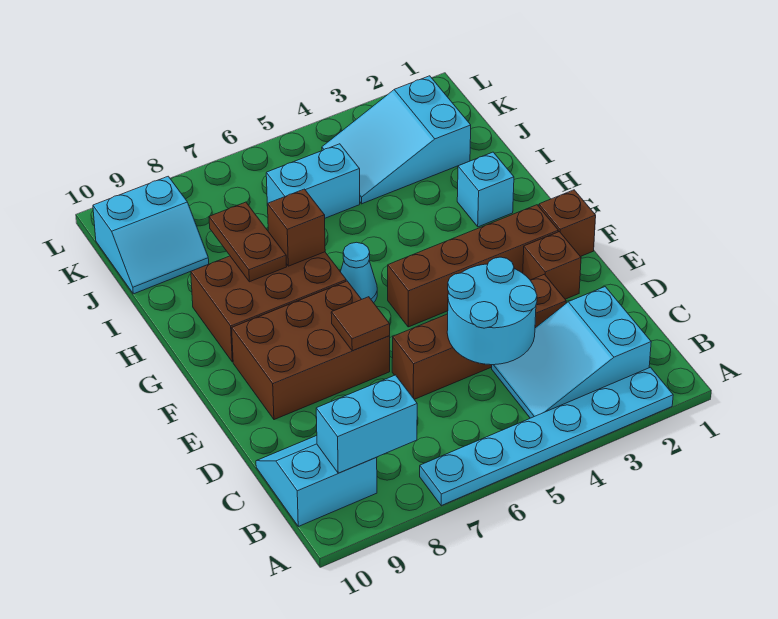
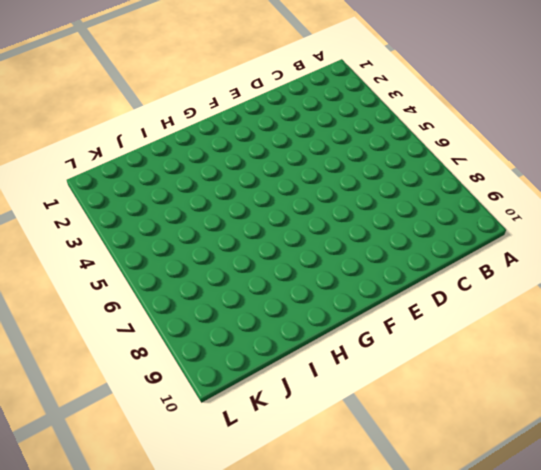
none -> cyan plate A2:A7 level 1
none -> cyan slope B2:C4 level 1 top 2
none -> cyan slope B9:C10 level 1 top B

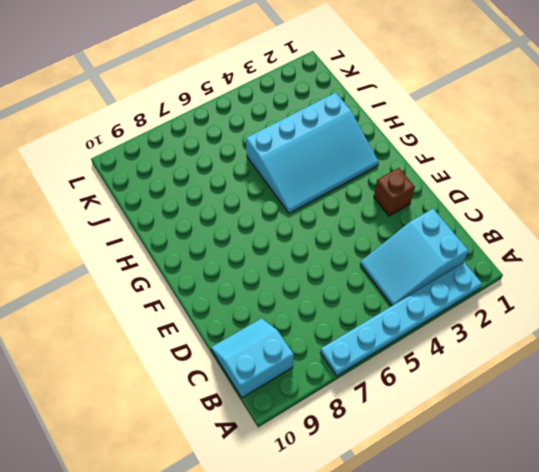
cyan slope G2:I5 level 1 top I -> cyan brick H2 level 1
none -> brown brick D3:D6 level 1
none -> brown brick E7:F9 level 1
none -> brown brick F1 level 1

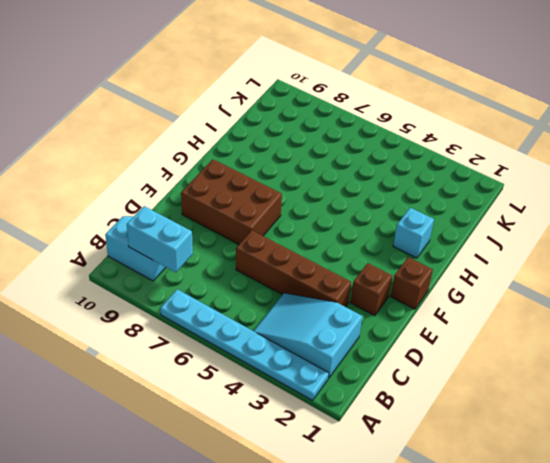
none -> brown brick F2:F5 level 1
none -> cyan cone G6 level 1
none -> brown brick G7:H9 level 1

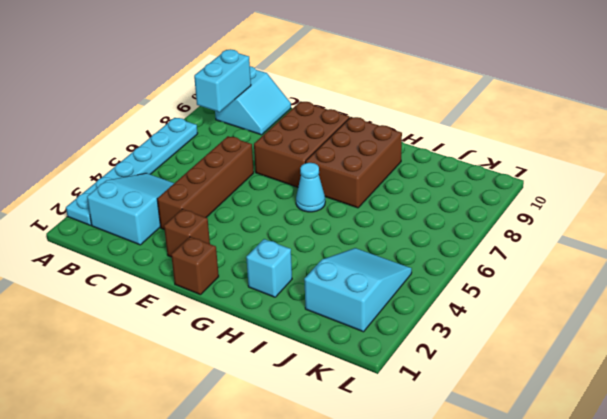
none -> brown brick F2:F5 level 1
none -> cyan brick J5:J6 level 1
none -> cyan slope J9:K10 level 1 top K

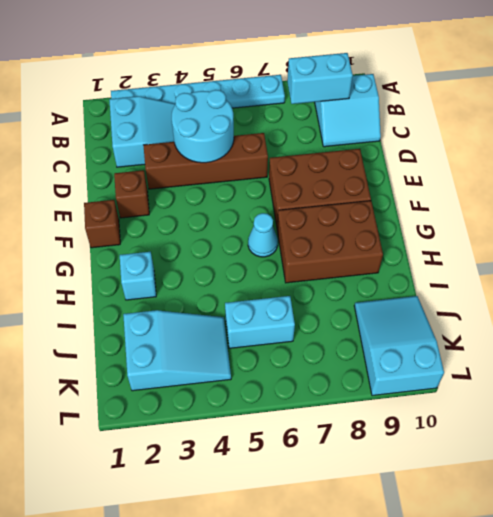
cyan slope J9:L10 level 1 top L -> cyan slope J9:K10 level 1 top K
none -> brown brick F2:F5 level 1
none -> brown tile E7 level 2
none -> brown brick H7 level 2

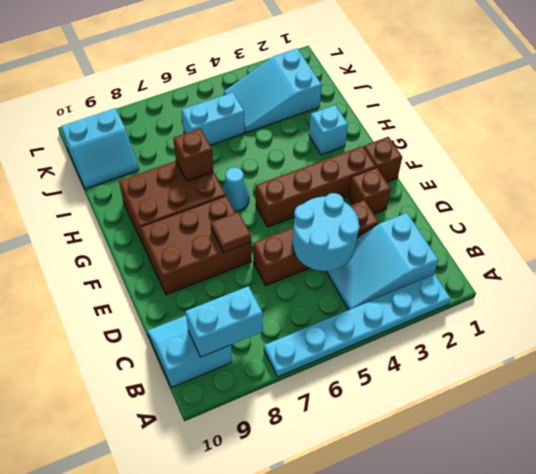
none -> brown plate H8:I8 level 2

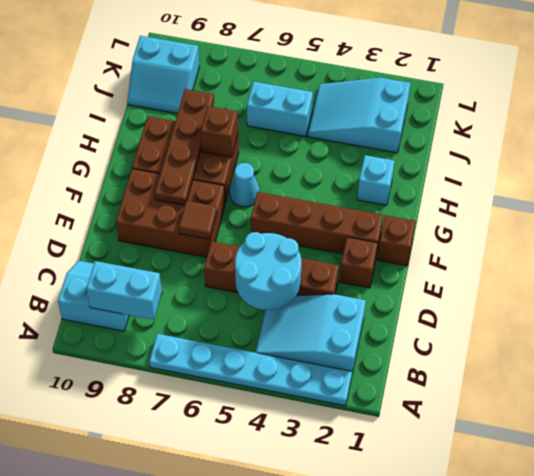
brown plate F8:I8 level 2 -> brown plate H8:I8 level 2

